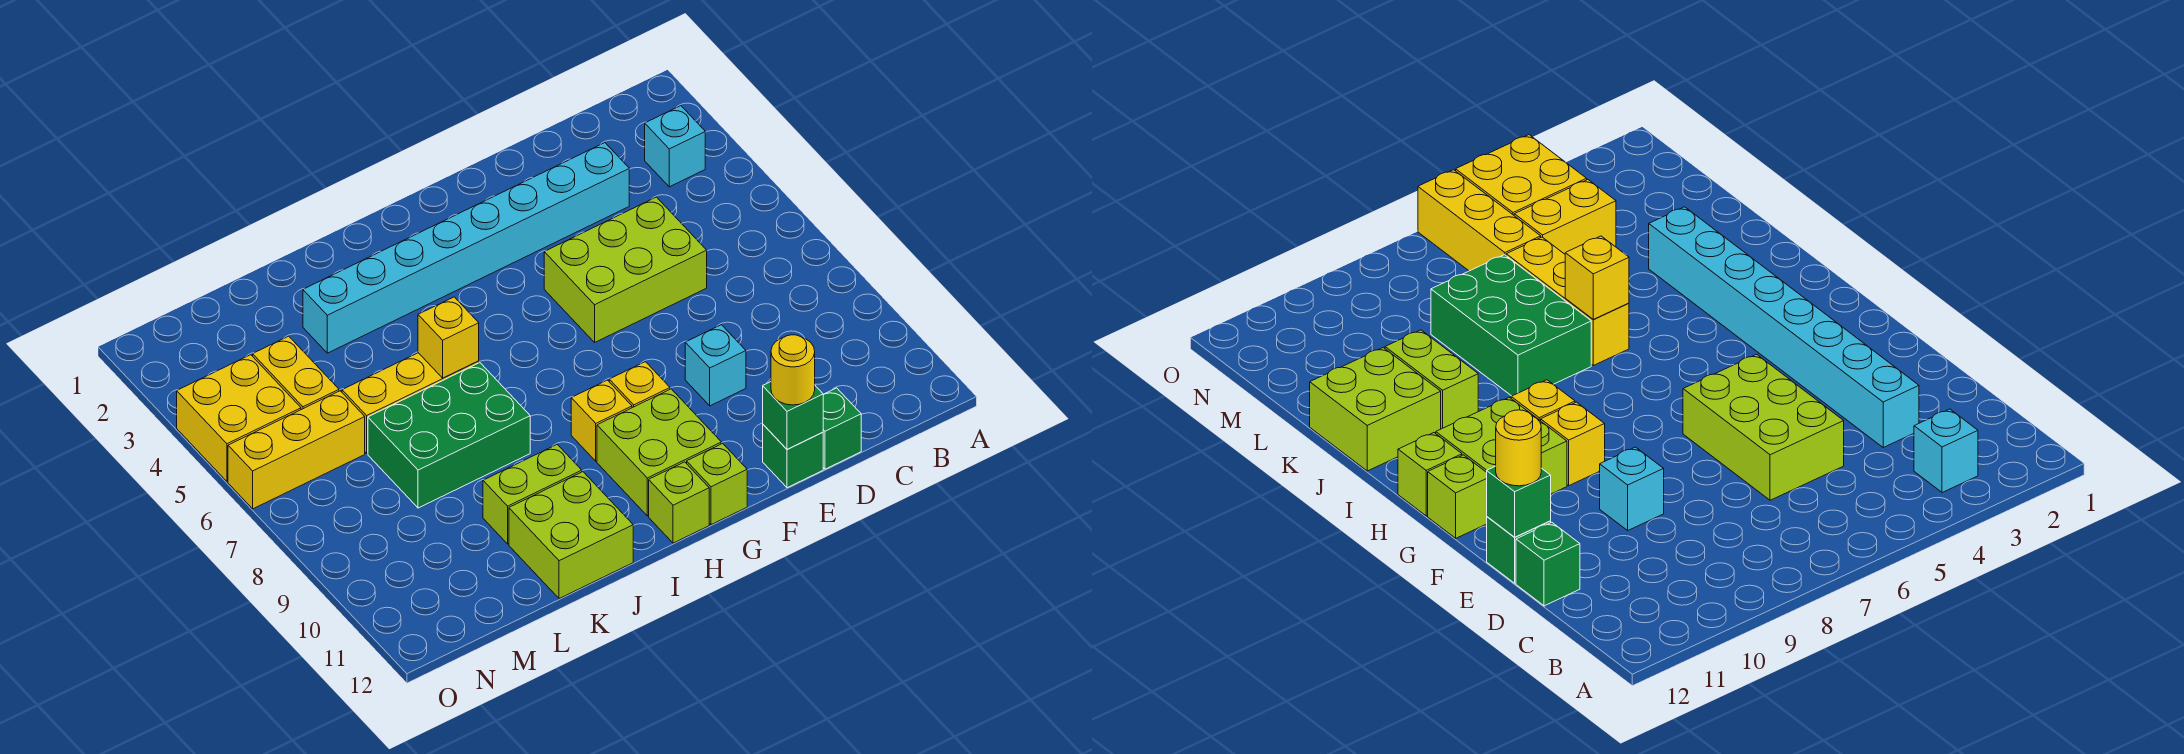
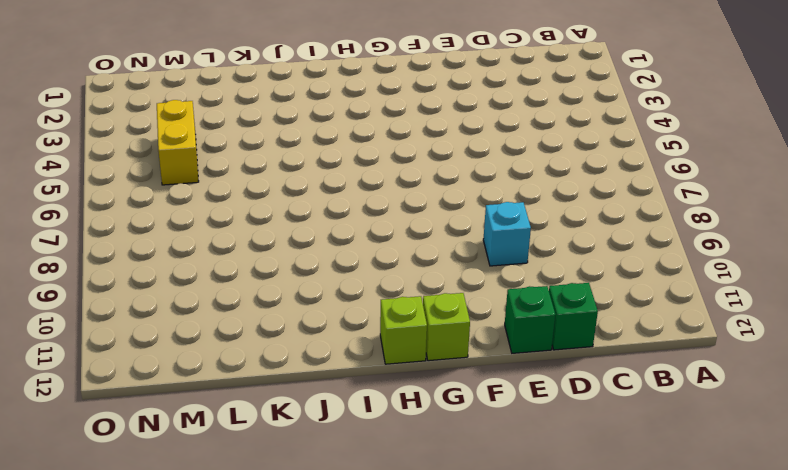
none -> cyan brick B3 level 1
none -> cyan brick D3:K3 level 1
none -> lime brick D5:F6 level 1

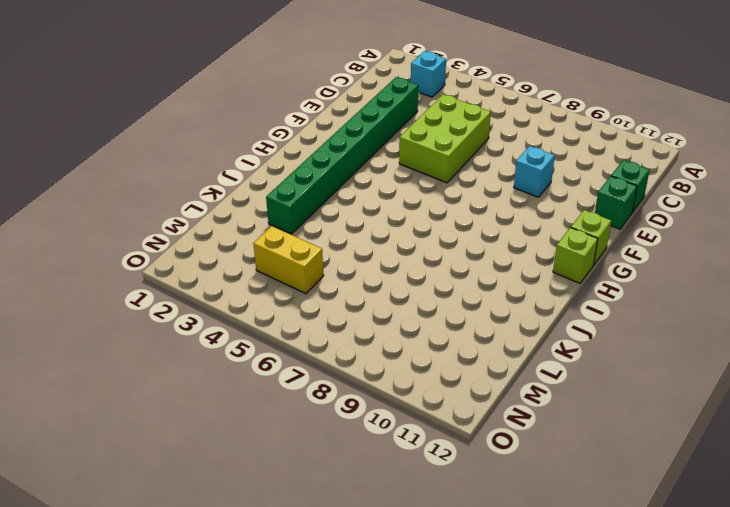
green brick D3:K3 level 1 -> cyan brick D3:K3 level 1
none -> yellow brick G9 level 1
none -> lime brick G10:H11 level 1
none -> yellow brick H9 level 1

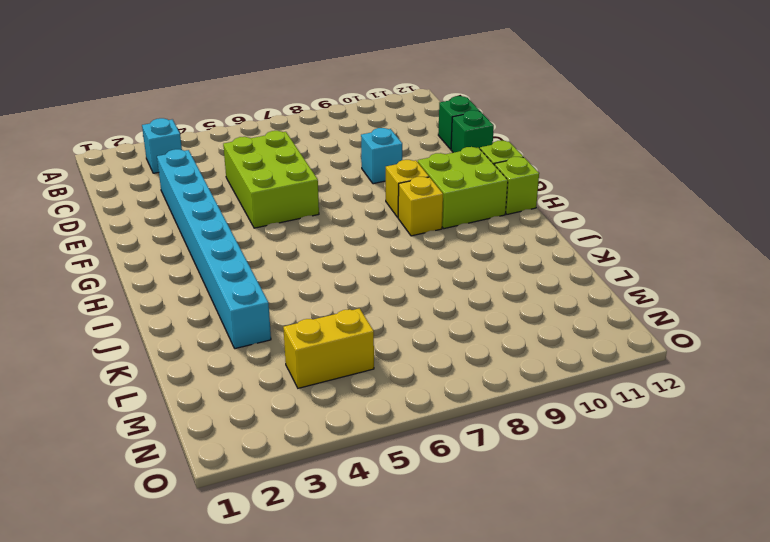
none -> yellow brick J6:L6 level 1
none -> green brick J7:L8 level 1
none -> lime brick J10:K10 level 1

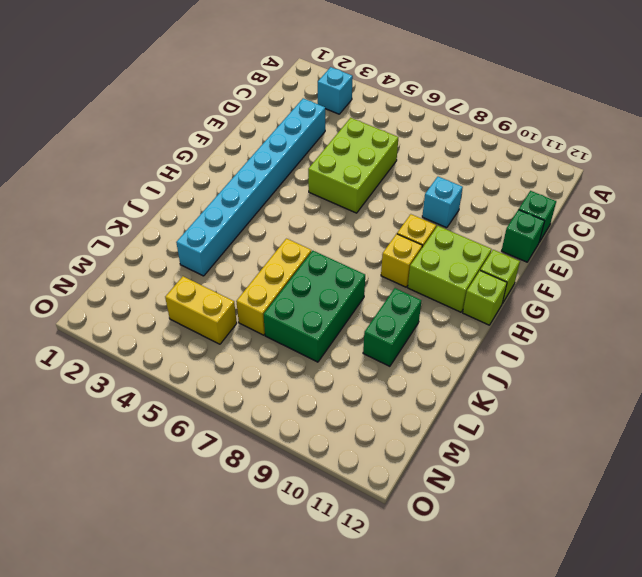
green brick J10:K10 level 1 -> lime brick J10:K10 level 1
none -> lime brick J11:K12 level 1
none -> yellow brick M6:O6 level 1
none -> yellow brick N4:O5 level 1

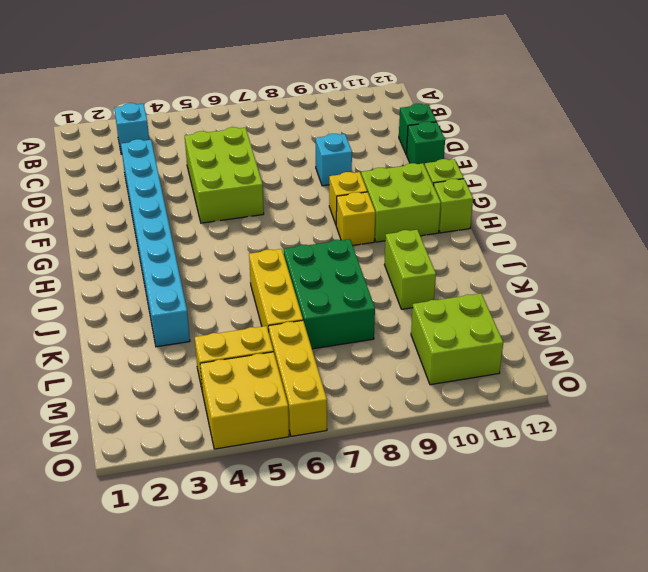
lime brick M10:N11 level 1 -> lime brick J11:K12 level 1
none -> green brick E12 level 2
none -> yellow brick J6 level 2
none -> yellow round brick E12 level 3

